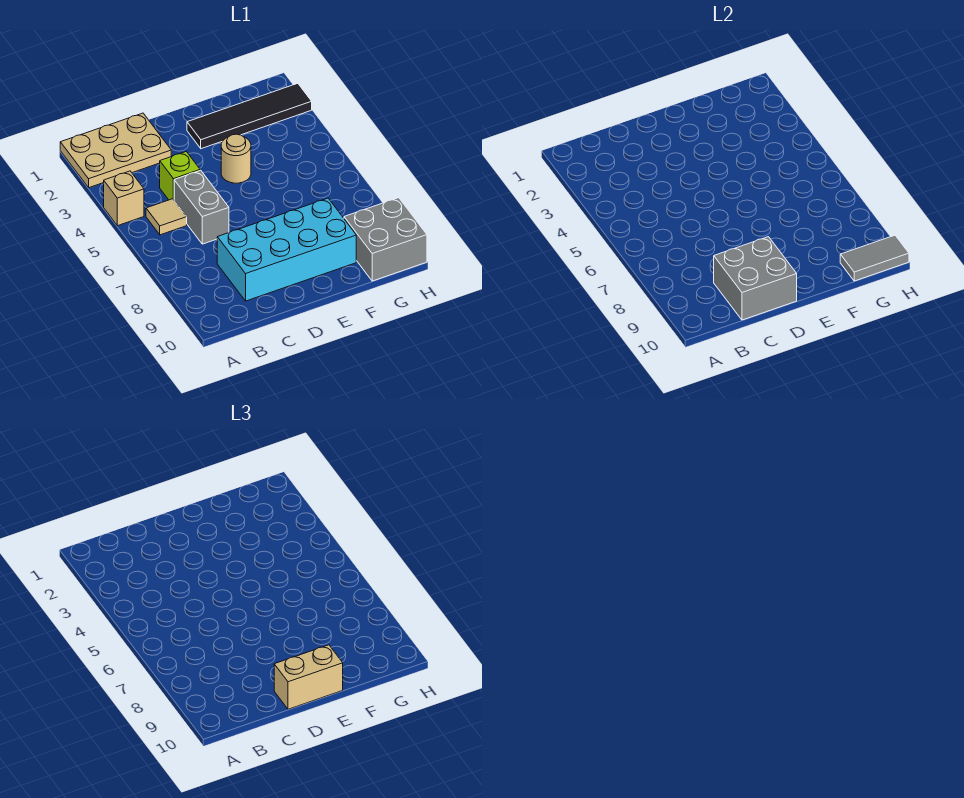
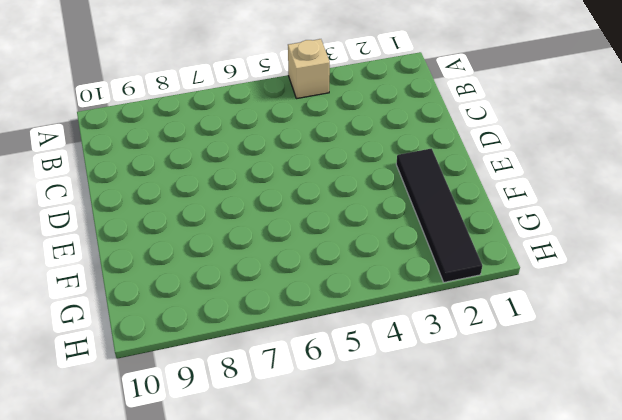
none -> tan plate A1:C2 level 1
none -> tan tile B5 level 1
none -> lime brick C4 level 1

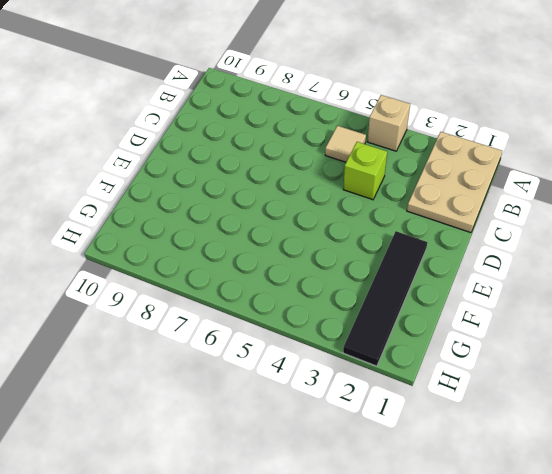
none -> grey brick C5:C6 level 1
none -> cyan brick C8:F9 level 1
none -> tan round brick E4 level 1

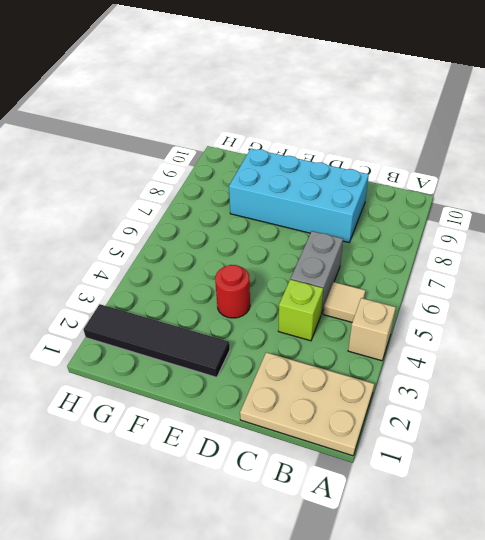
red round brick E4 level 1 -> tan round brick E4 level 1
none -> grey brick G9:H10 level 1
none -> grey brick C9:D10 level 2
none -> grey tile G10:H10 level 2

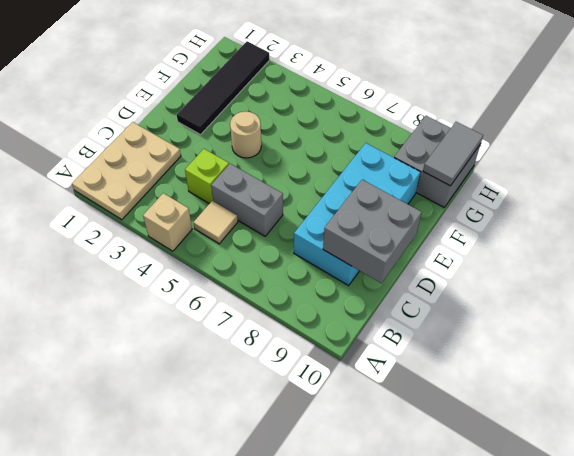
none -> tan brick D10:E10 level 3

